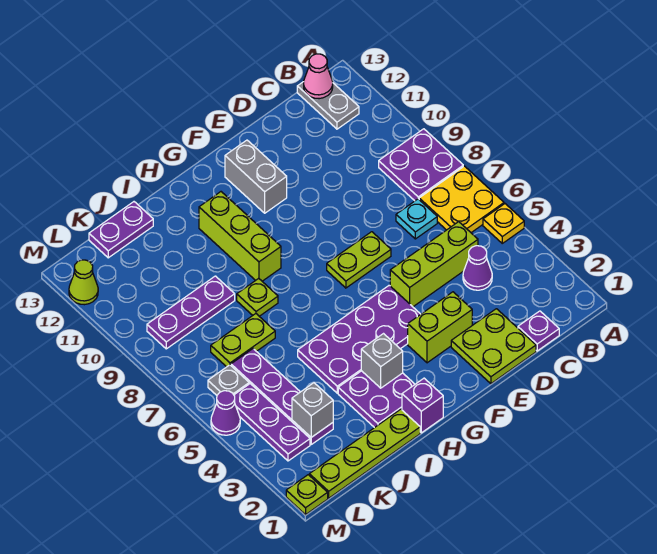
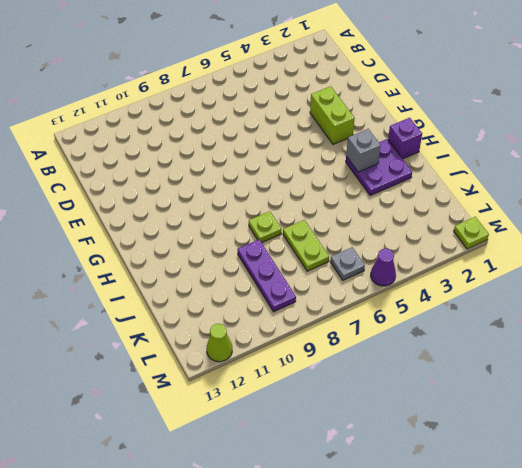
none -> yellow plate A5 level 1
none -> yellow plate A6:B7 level 1
none -> purple plate A8:B9 level 1
none -> grey plate B12:B13 level 1

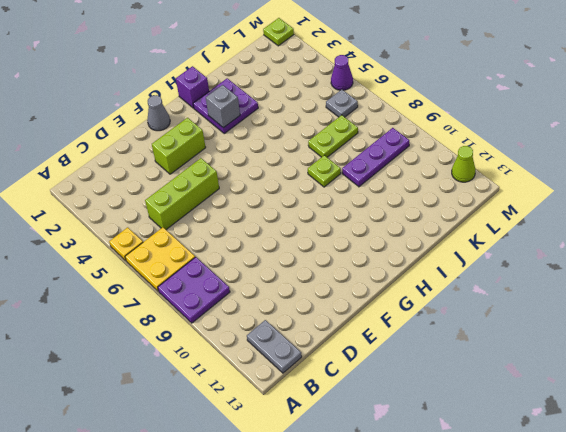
grey cone F1 level 1 -> none
none -> purple plate C1 level 1
none -> purple cone C4 level 1
none -> cyan plate C7 level 1
none -> lime plate D1:E2 level 1

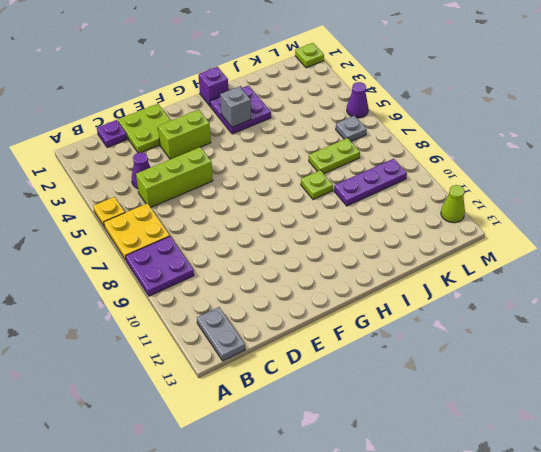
none -> cyan plate C7 level 1
none -> lime plate E7:F7 level 1
none -> purple plate F4:I5 level 1
none -> grey brick F11:F12 level 1

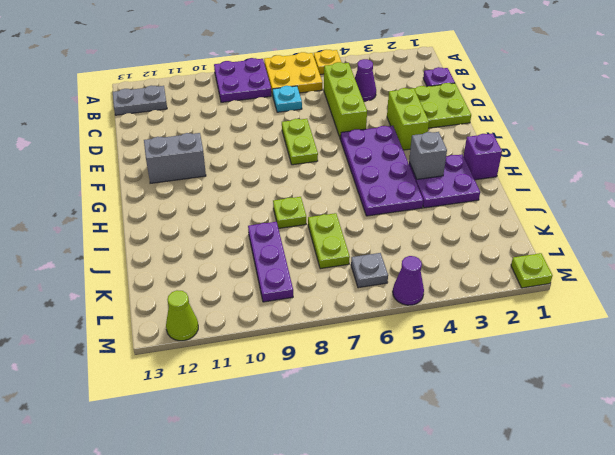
none -> lime brick H9:H11 level 1
none -> lime plate I1:L1 level 1
none -> purple plate J13:K13 level 1
none -> purple plate K3:K6 level 1

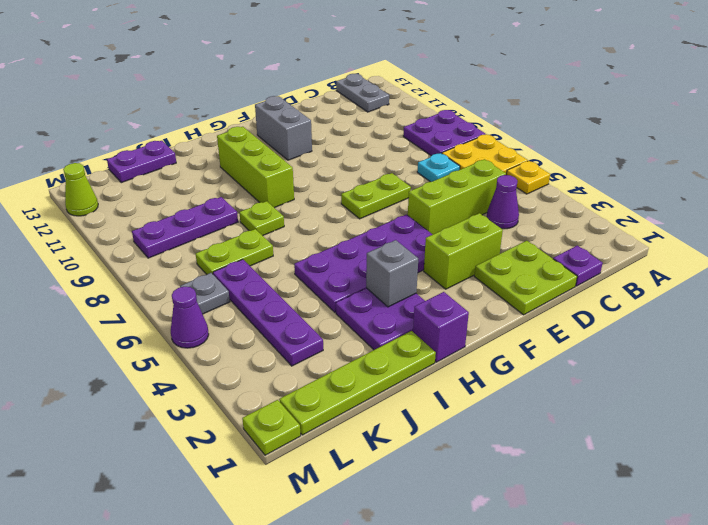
none -> purple plate L3:L5 level 1
none -> pink cone B13 level 2
none -> grey brick K3 level 2

